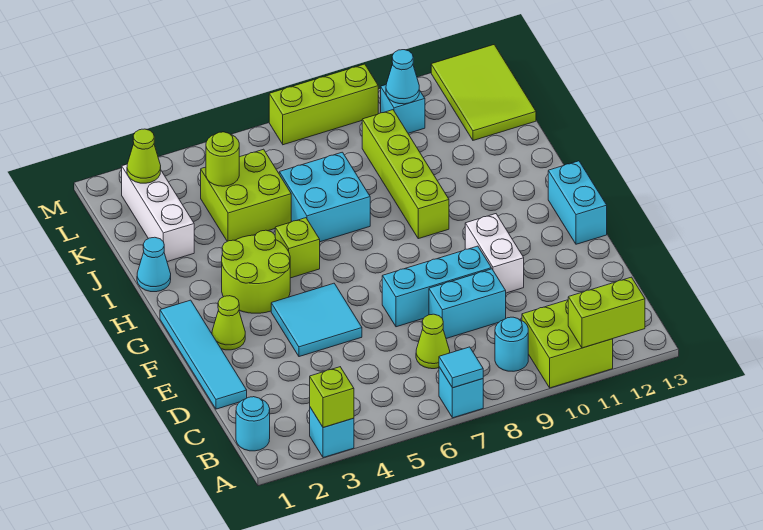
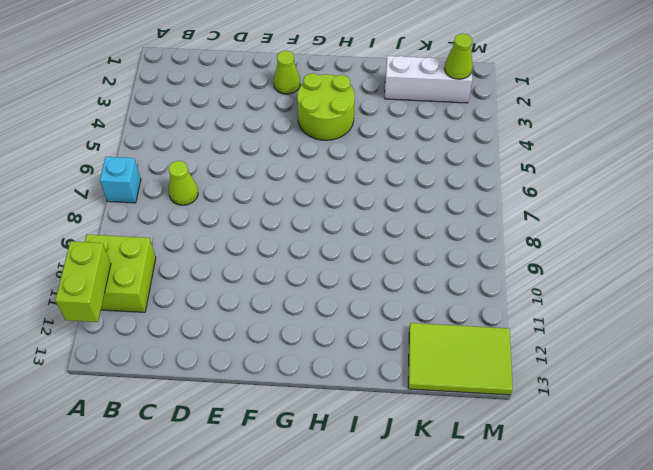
none -> cyan brick A3 level 1
none -> cyan round brick B1 level 1
none -> cyan round brick B9 level 1

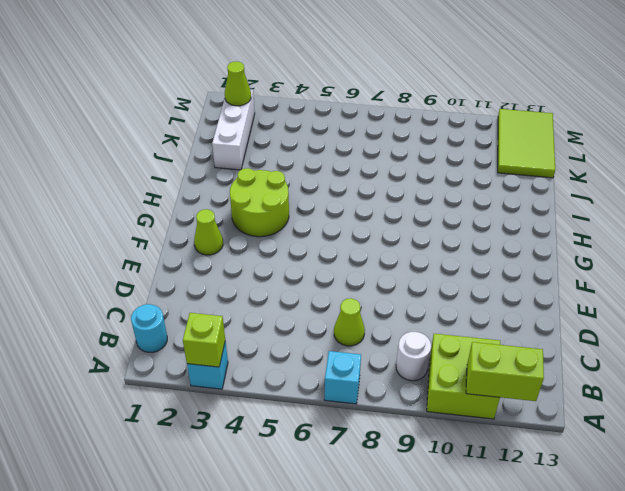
white round brick B9 level 1 -> cyan round brick B9 level 1
none -> cyan tile D1:G1 level 1
none -> cyan brick D8:D9 level 1
none -> cyan tile E4:F5 level 1

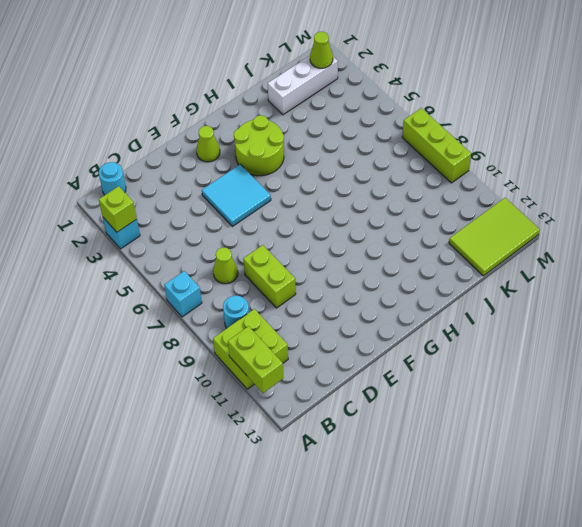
lime brick D8:D9 level 1 -> cyan brick D8:D9 level 1
none -> cyan tile D1:G1 level 1
none -> cyan brick E7:E9 level 1
none -> white brick E10:F10 level 1

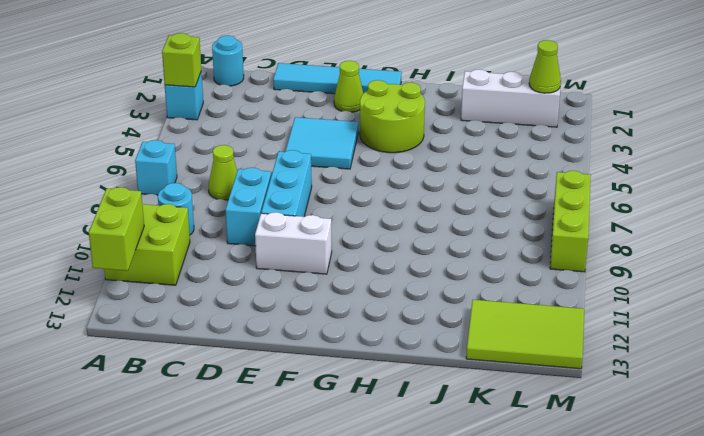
none -> cyan brick F13:G13 level 1
none -> lime brick H5 level 1
none -> lime brick H9:K9 level 1

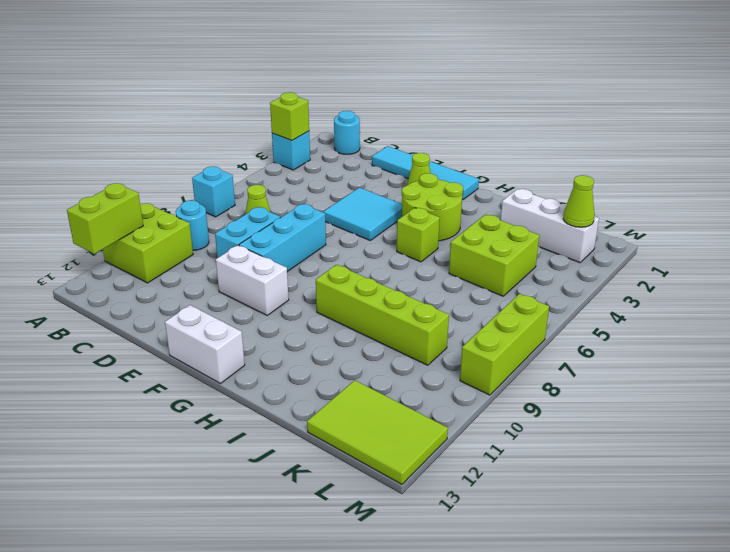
white brick F13:G13 level 1 -> cyan brick F13:G13 level 1
none -> cyan cone I1 level 1
none -> cyan brick I6:J7 level 1
none -> cyan brick L10 level 1

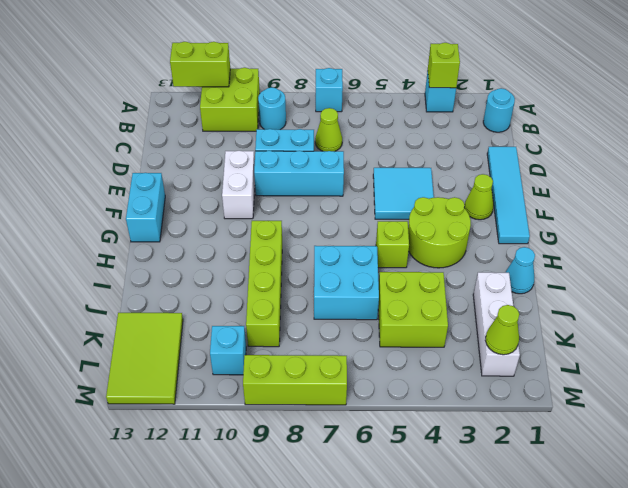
none -> cyan tile A7 level 2
none -> lime round brick K4 level 2
none -> cyan cone L10 level 2

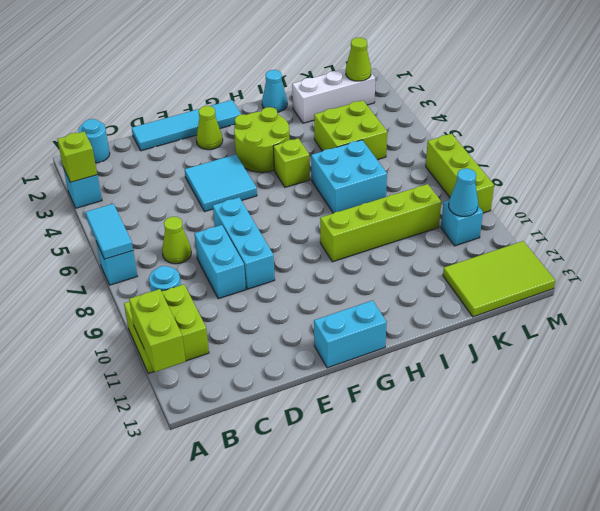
cyan tile A6:A7 level 2 -> cyan tile A7 level 2
none -> white brick E10:F10 level 1
none -> lime round brick K4 level 2

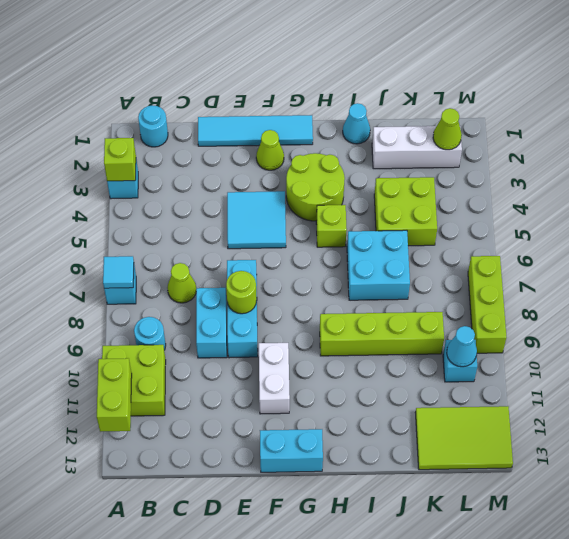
lime round brick E8 level 2 -> lime round brick K4 level 2
white brick F10:F11 level 1 -> white brick E10:F10 level 1

